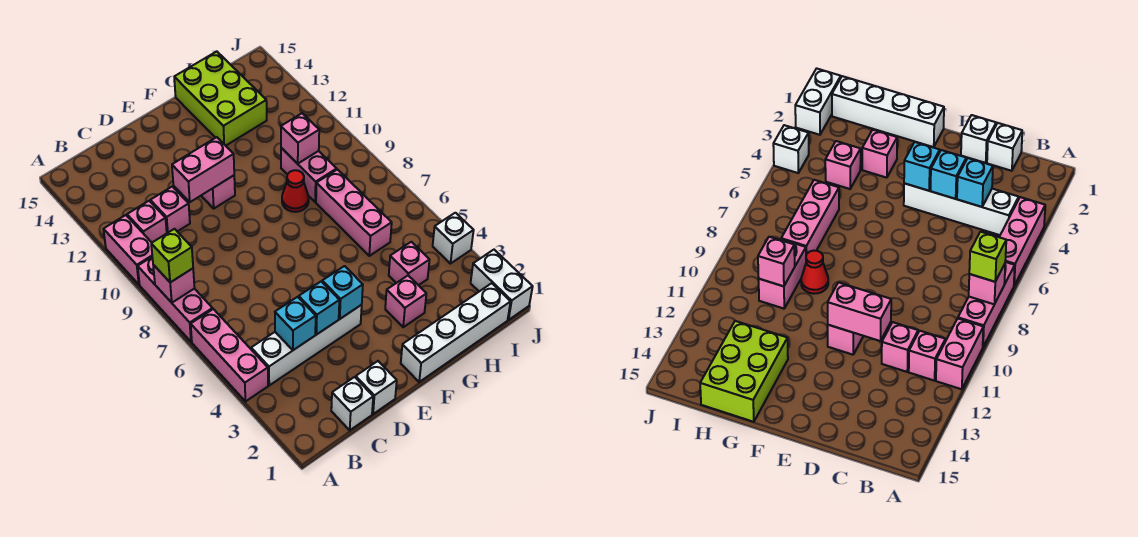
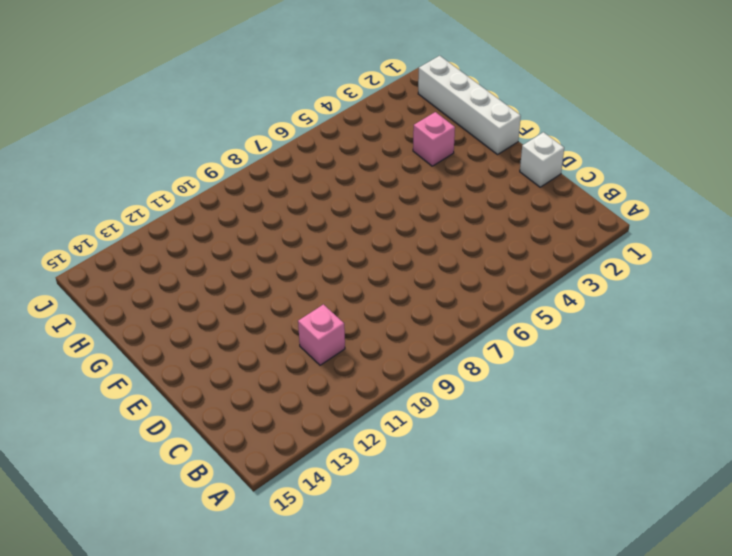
none -> pink brick A4:A6 level 1
none -> pink brick A7:A9 level 1
none -> pink brick A10:A11 level 1

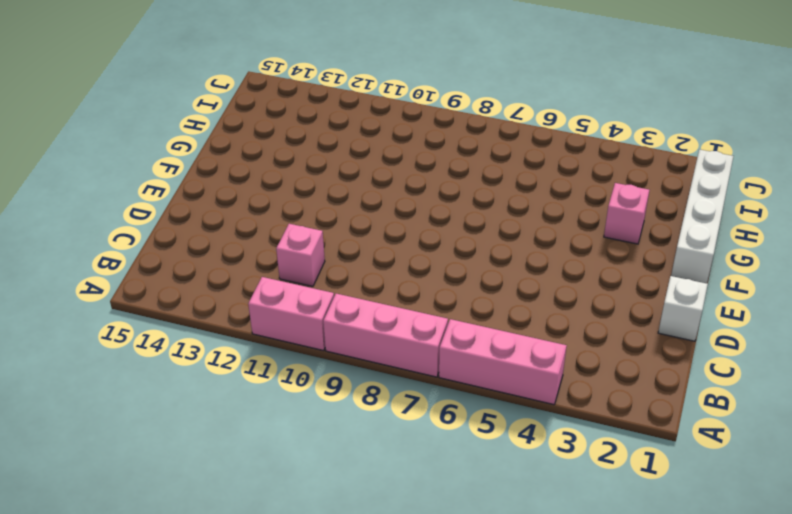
none -> white brick B4:E4 level 1
none -> pink brick B11 level 1
none -> white brick C1 level 1

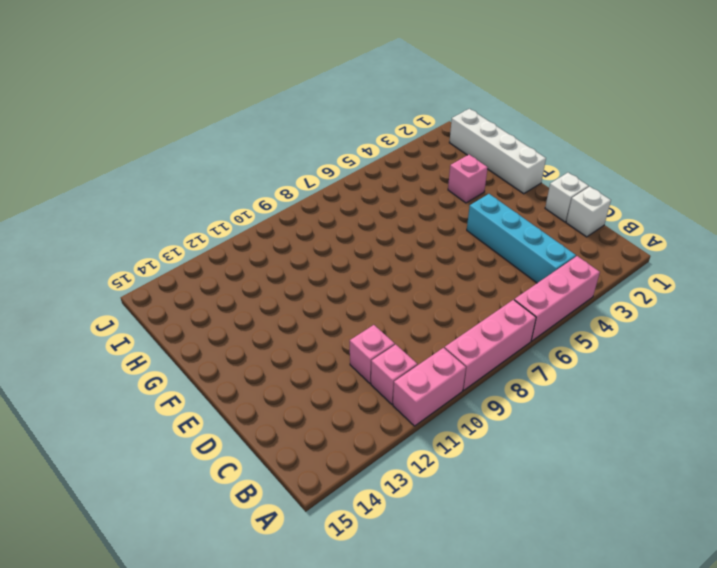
cyan brick B4:E4 level 1 -> white brick B4:E4 level 1
none -> pink brick E11 level 1
none -> red cone G9 level 1
none -> lime brick G13:H15 level 1

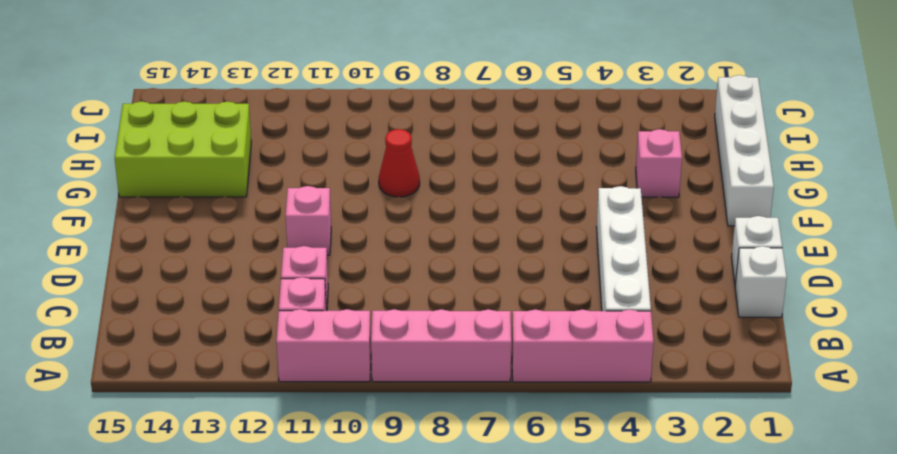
none -> pink brick H4 level 1
none -> pink brick H6:H8 level 1
none -> pink brick H9:H10 level 1

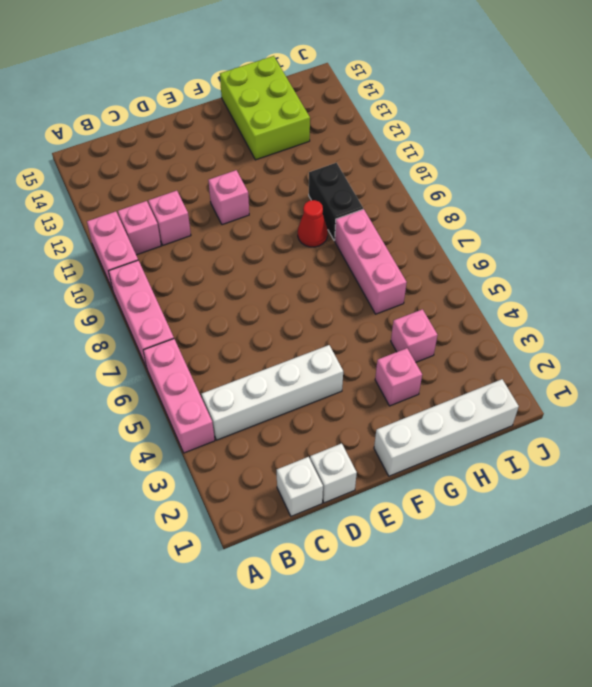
black brick H9:H10 level 1 -> pink brick H9:H10 level 1
none -> white brick J1:J2 level 1
none -> white brick J4 level 1
none -> pink brick A8 level 2

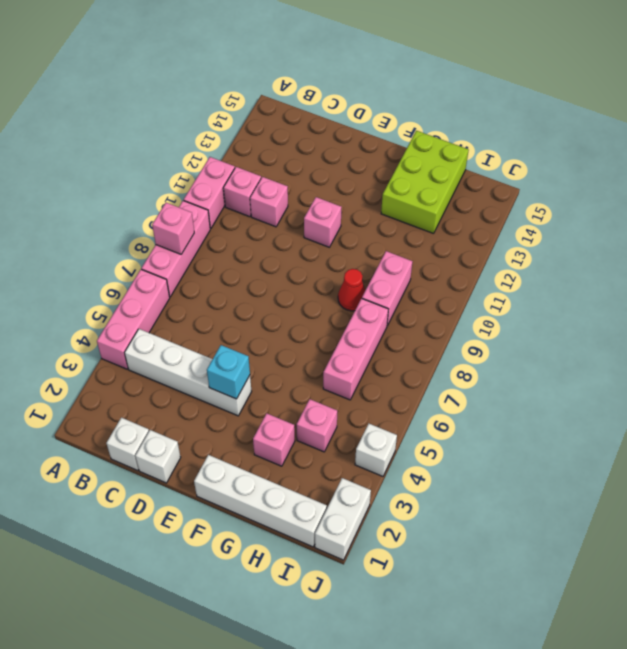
none -> cyan brick C4 level 2
none -> cyan brick D4 level 2
none -> pink brick D11:E11 level 2

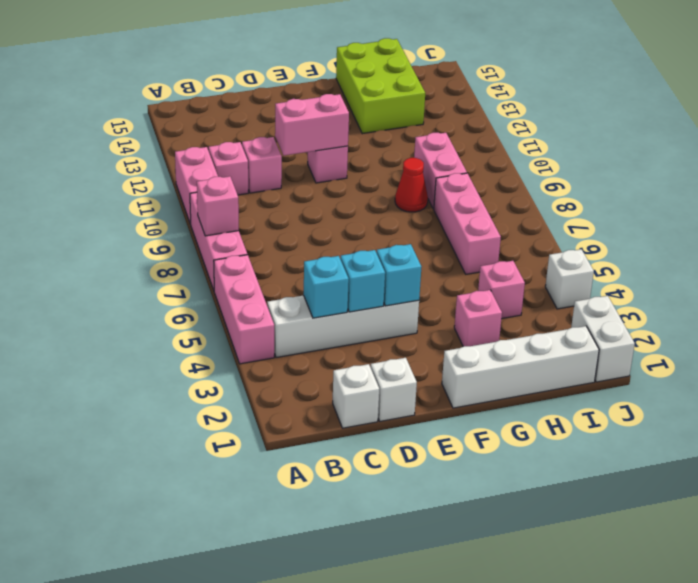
none -> pink brick H10 level 2
none -> lime brick A8 level 3

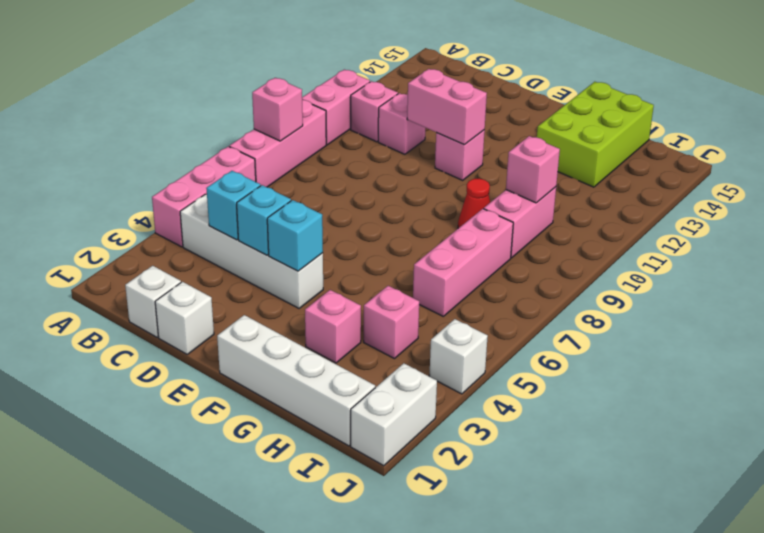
none -> lime brick A8 level 3

